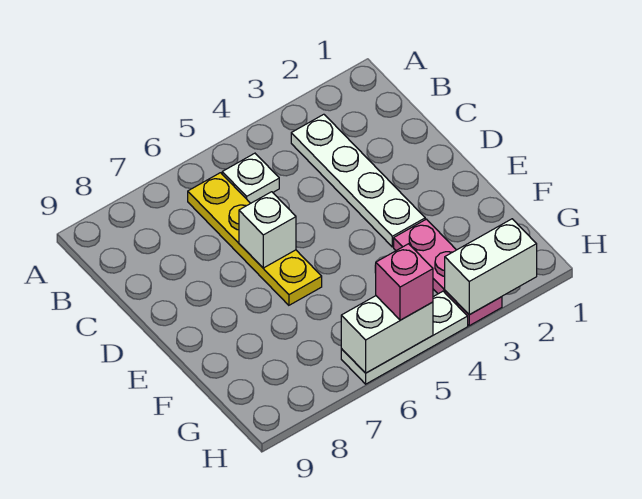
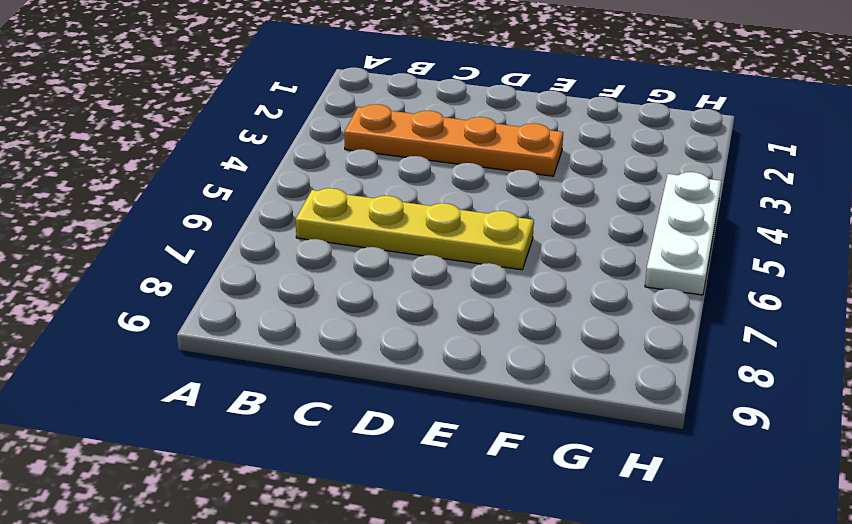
orange plate B3:E3 level 1 -> white plate B3:E3 level 1
none -> white plate B5 level 1
none -> pink plate F3:H3 level 1

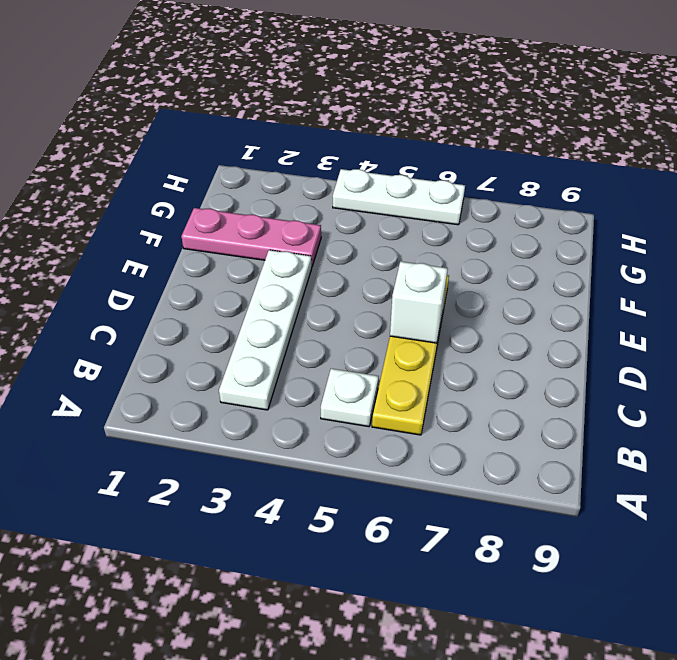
pink plate F1:F3 level 1 -> pink plate F3:H3 level 1
none -> white brick H2:H3 level 2
none -> white brick H5:H6 level 2

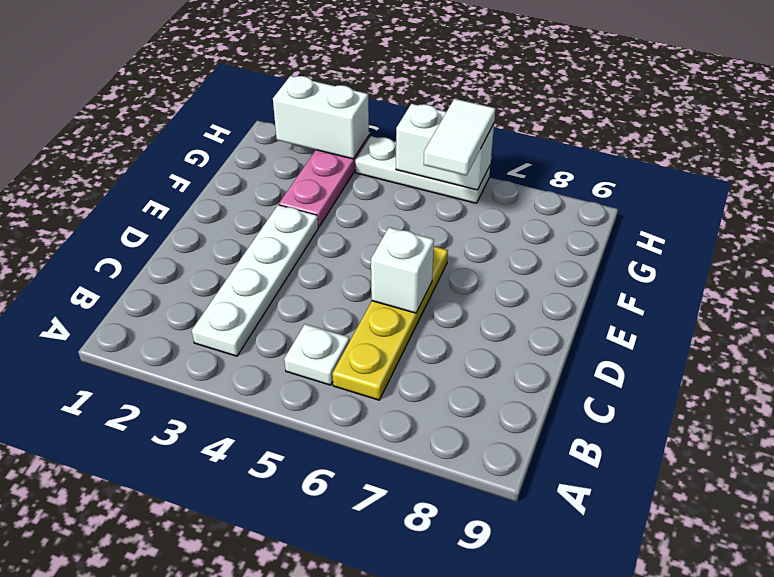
white tile G6:H6 level 3 -> none
none -> pink brick H5 level 3

